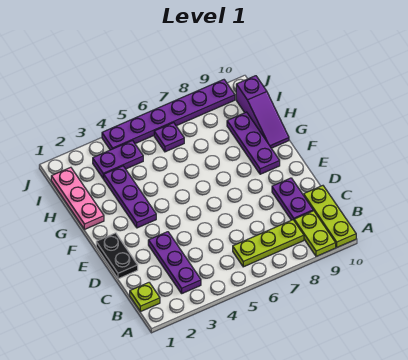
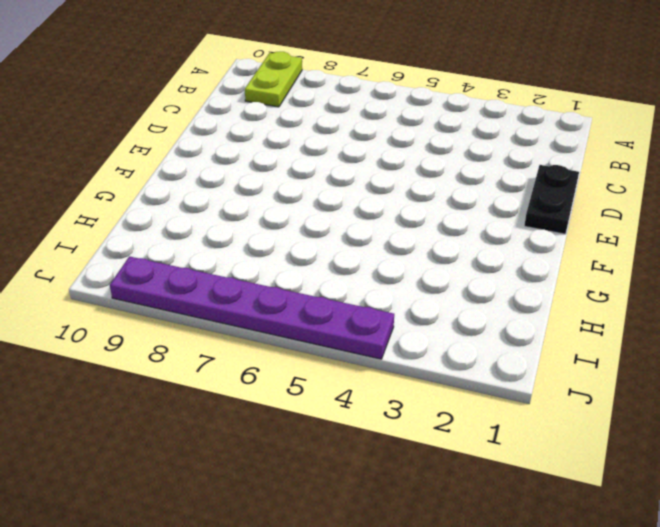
none -> lime plate A10:C10 level 1
none -> lime plate B1 level 1
none -> purple plate B3:D3 level 1

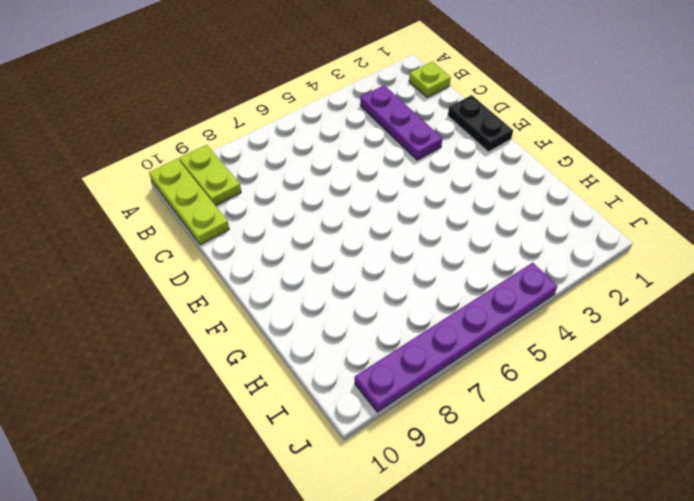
none -> lime plate B6:B8 level 1
none -> purple plate C9:D9 level 1
none -> purple plate F3:H3 level 1

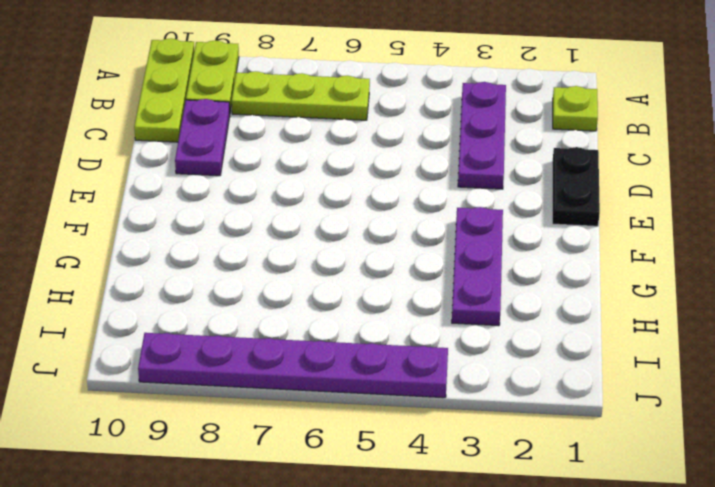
none -> purple plate F9:H9 level 1
none -> pink plate G1:I1 level 1
none -> purple slope G10:I10 level 1 top I

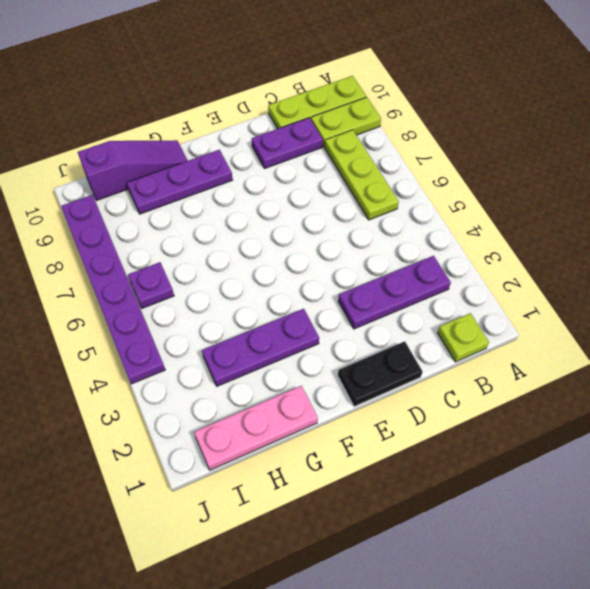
none -> purple plate I3:I4 level 1

